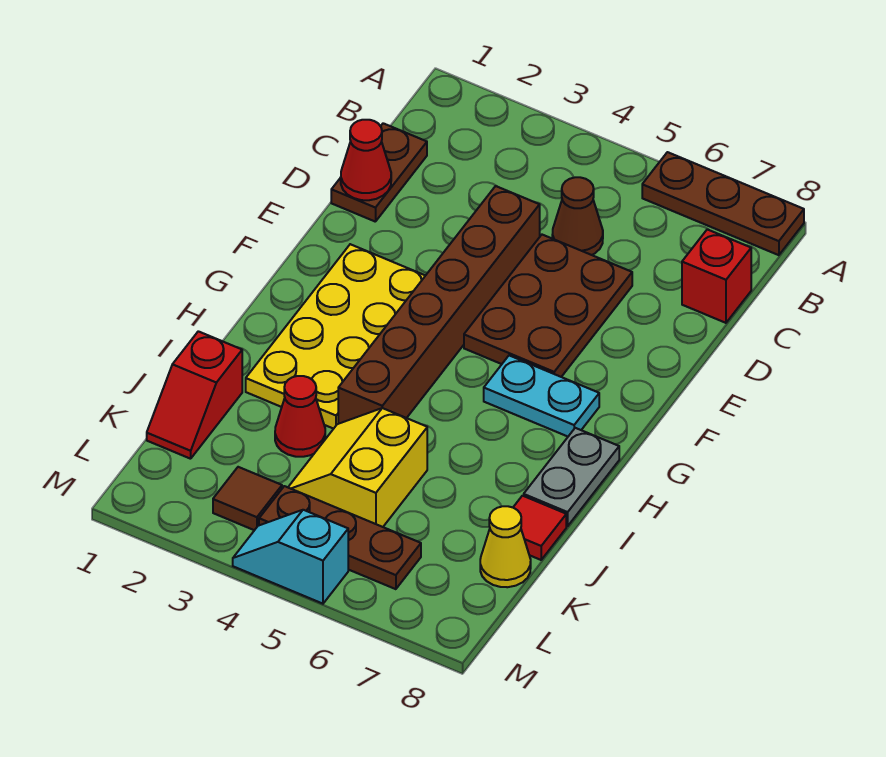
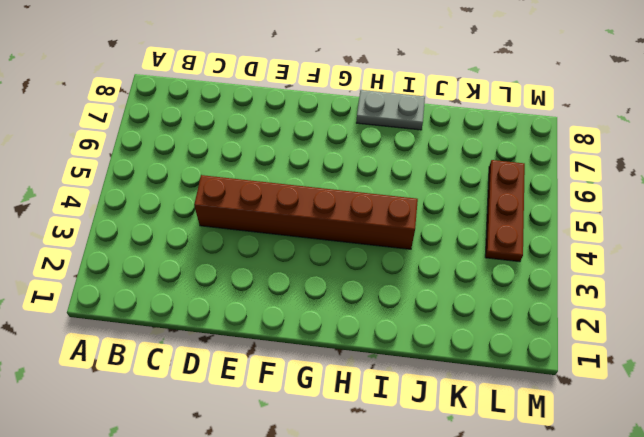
none -> brown plate A6:A8 level 1
none -> brown plate C1:D1 level 1
none -> brown cone C5 level 1

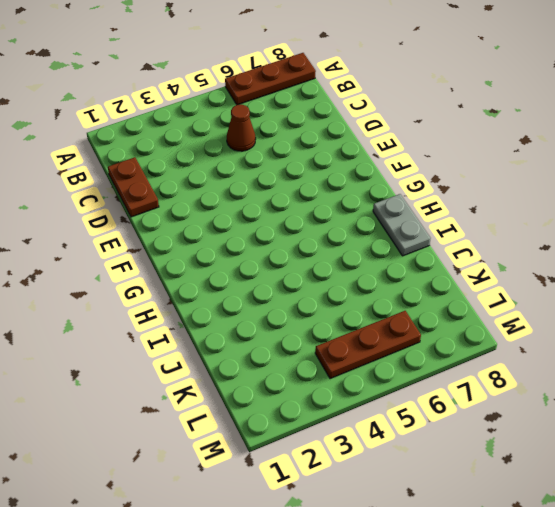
none -> red brick C8 level 1
none -> brown brick D4:I4 level 1
none -> brown plate D5:F6 level 1

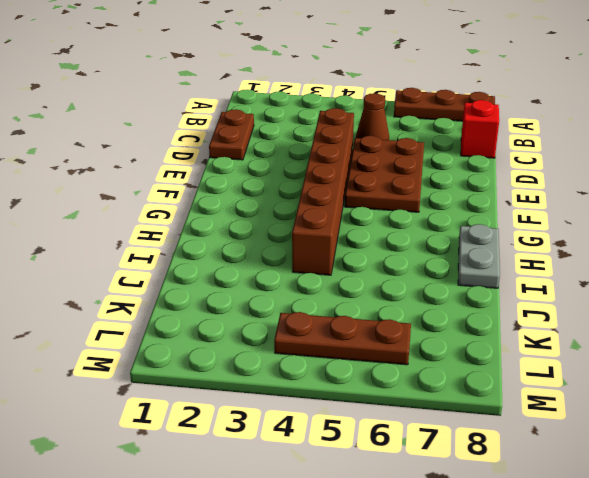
none -> yellow plate F2:I3 level 1
none -> cyan plate G6:G7 level 1
none -> red slope J1:K1 level 1 top J

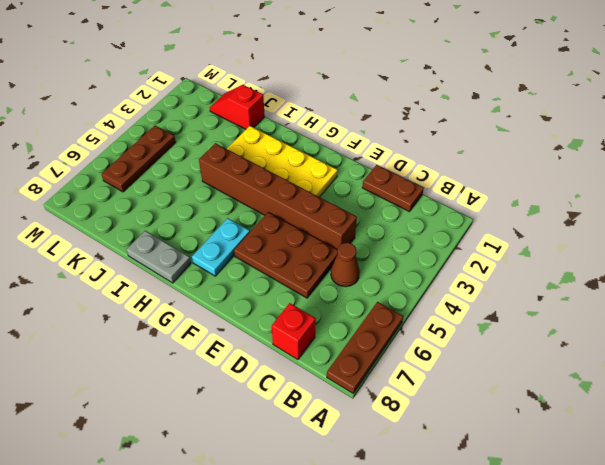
none -> red cone J3 level 1
none -> yellow slope J4:K5 level 1 top 5
none -> red tile J8 level 1

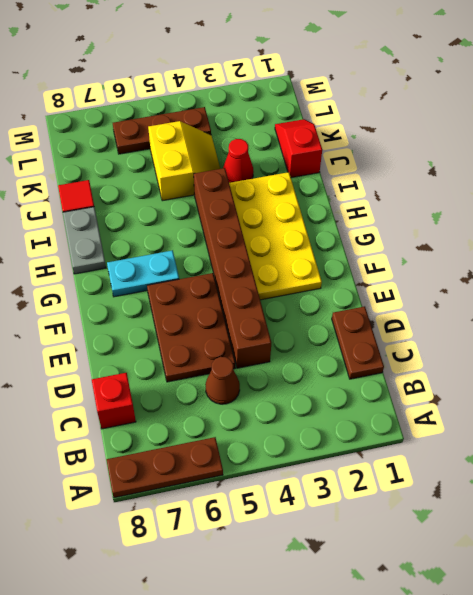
none -> yellow cone K8 level 1
none -> brown tile L3 level 1
none -> cyan slope M4:M5 level 1 top 5

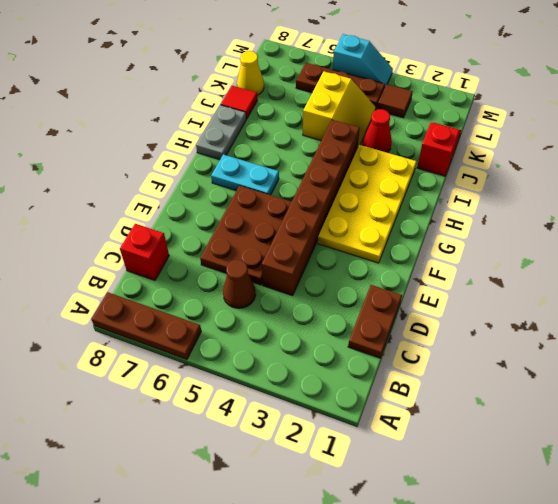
none -> red cone D1 level 2

